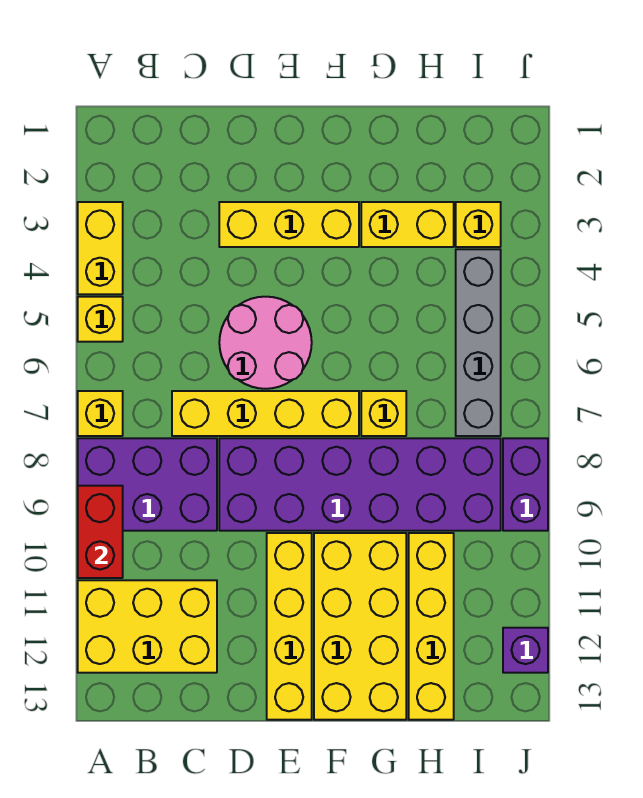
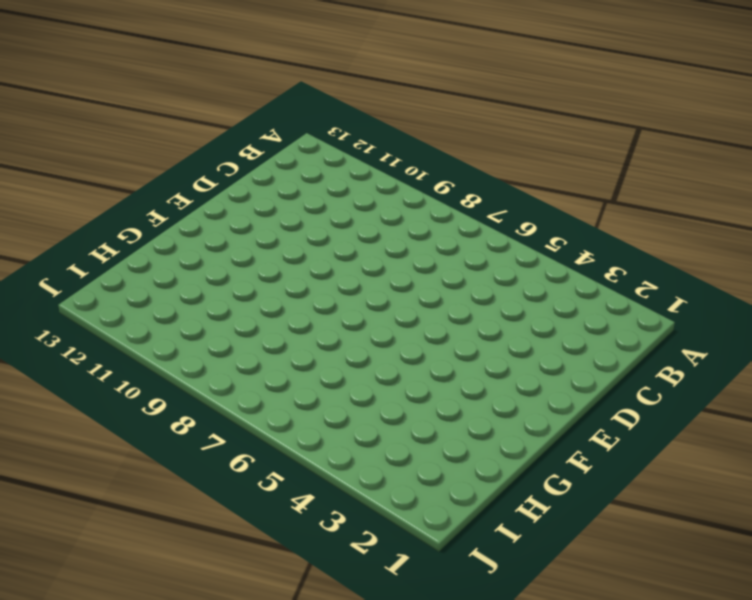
none -> yellow brick A3:A4 level 1
none -> yellow brick A5 level 1
none -> yellow brick A7 level 1

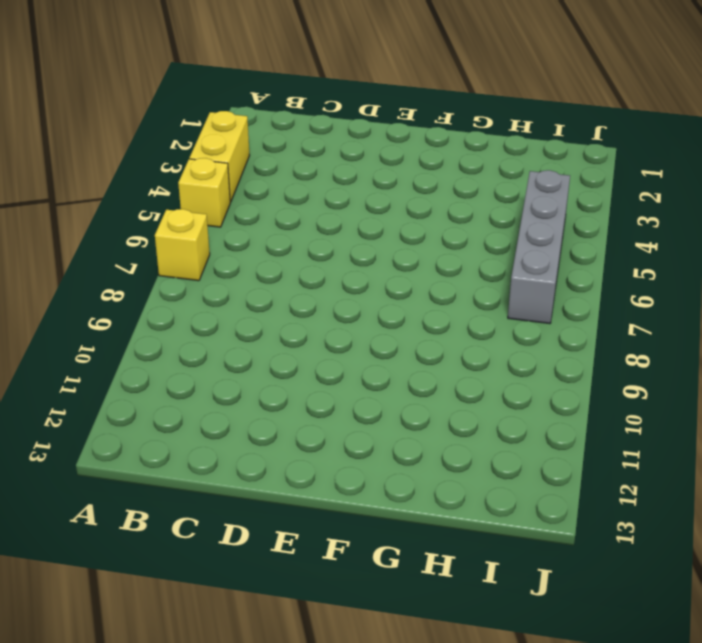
none -> purple brick A8:C9 level 1
none -> yellow brick A11:C12 level 1
none -> yellow brick C7:F7 level 1

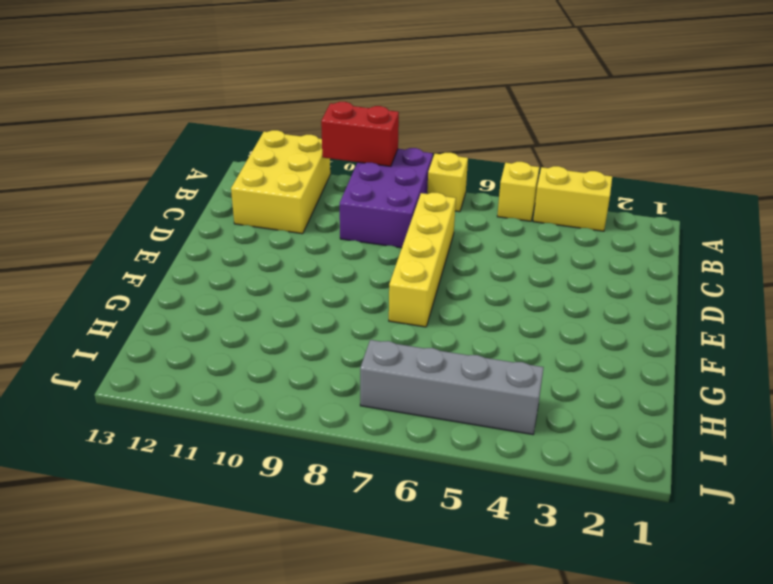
none -> yellow brick D3:F3 level 1
none -> pink round brick D5:E6 level 1
none -> purple brick D8:I9 level 1

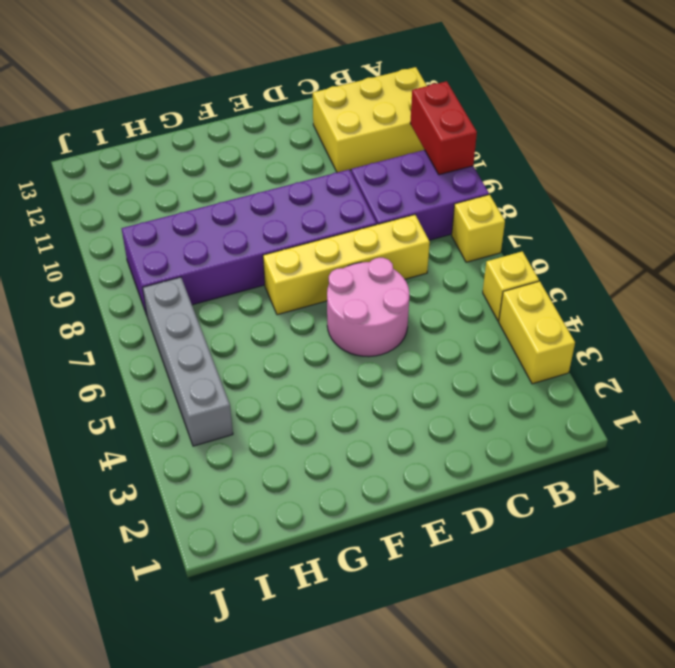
none -> yellow brick D3:F3 level 1
none -> yellow brick E10:E13 level 1
none -> yellow brick F10:G13 level 1

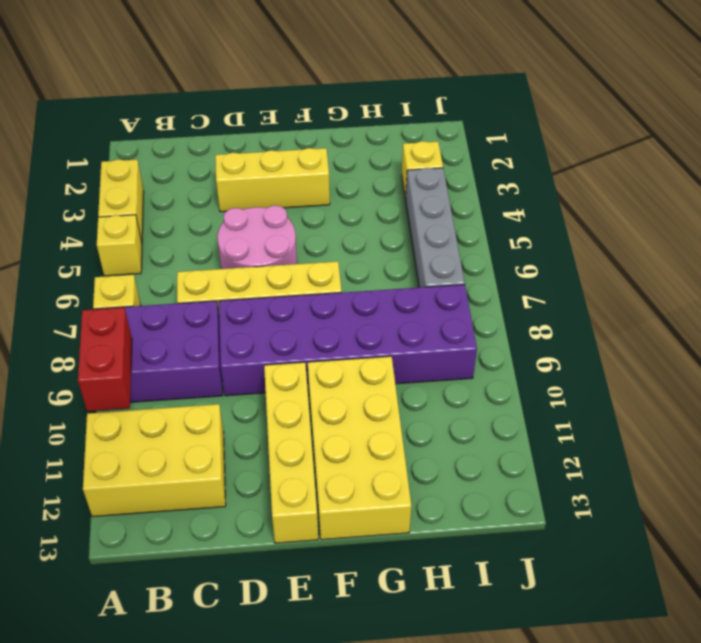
none -> yellow brick G3:H3 level 1
none -> yellow brick G7 level 1
none -> yellow brick H10:H13 level 1

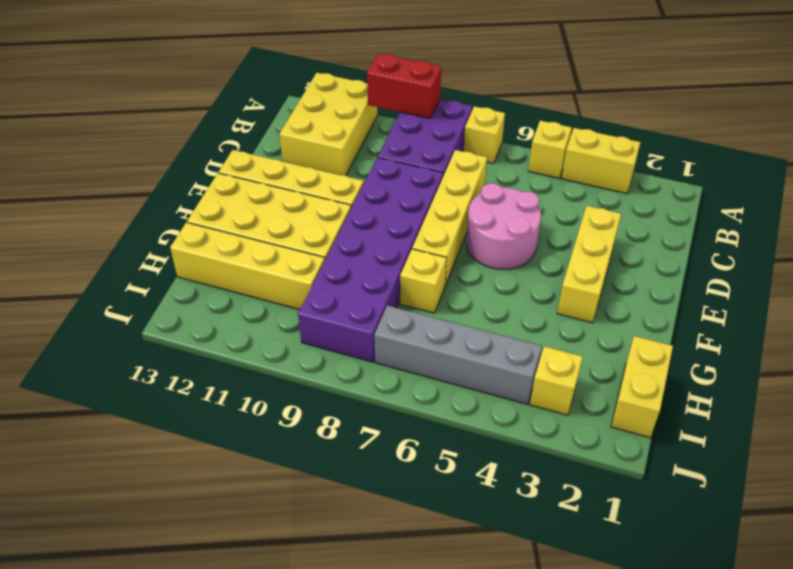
yellow brick H1:I1 level 1 -> yellow brick G3:H3 level 1
none -> purple brick J8:J9 level 1
none -> purple brick J12 level 1

